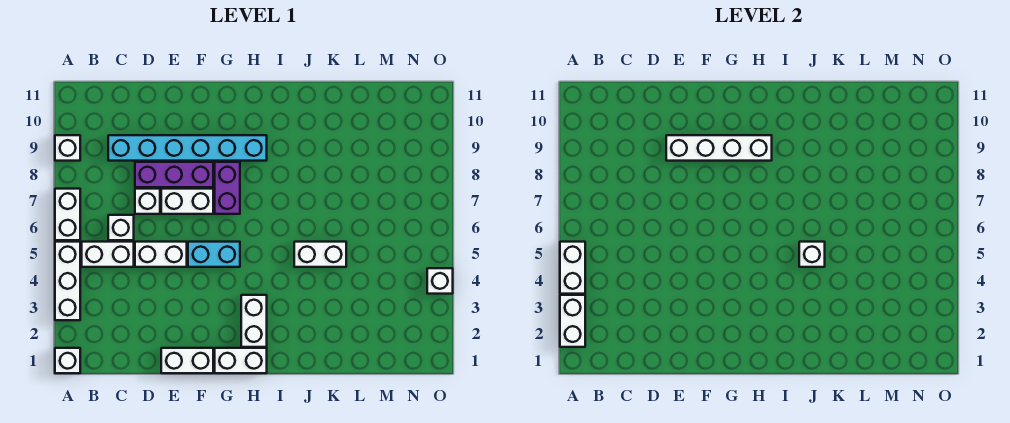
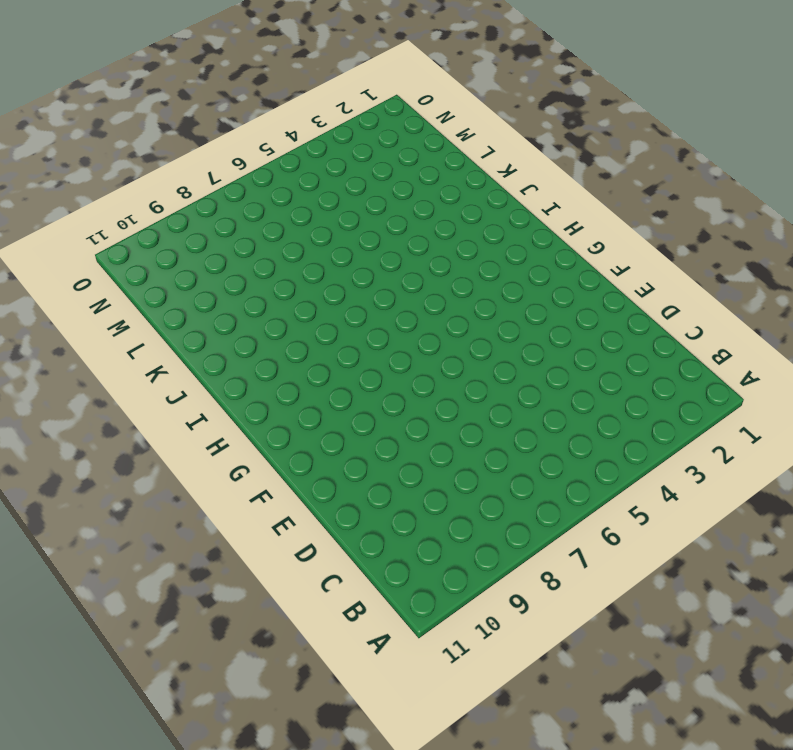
none -> white brick A1 level 1
none -> white brick A3:A5 level 1
none -> white brick A6:A7 level 1

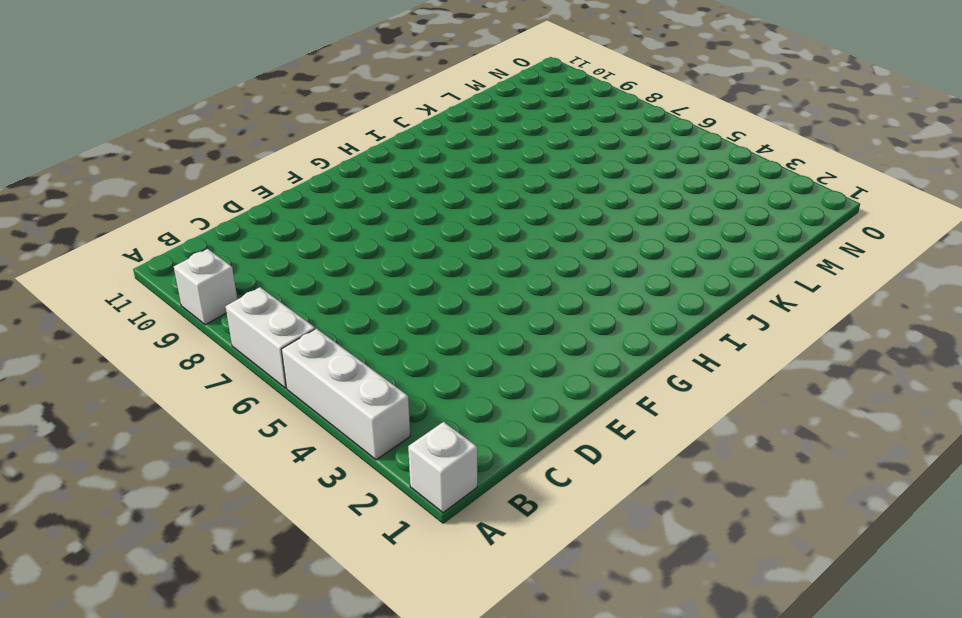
none -> white brick B5:C5 level 1
none -> white brick C6 level 1
none -> cyan brick C9:H9 level 1

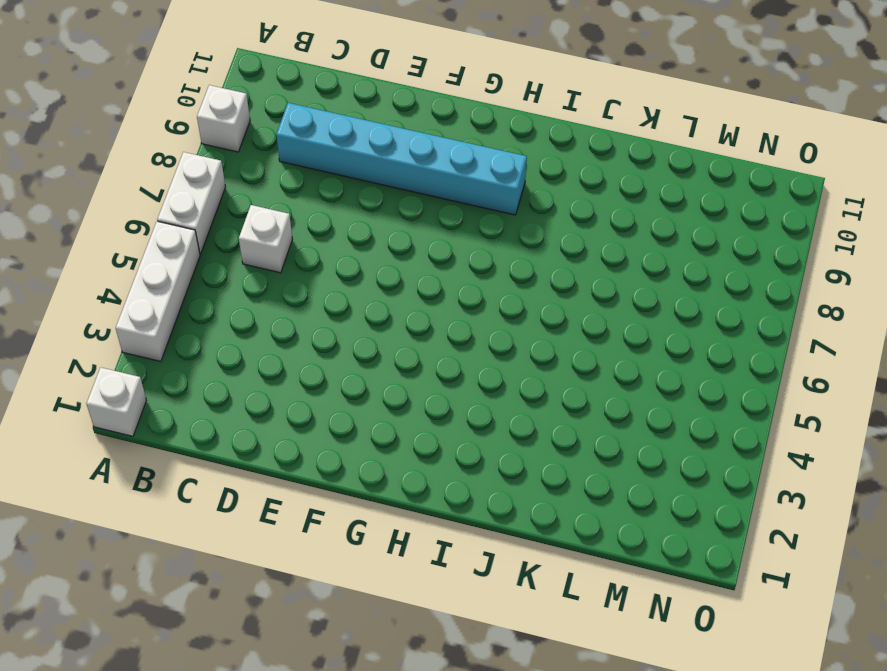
none -> white brick B5:C5 level 1
none -> white brick D5:E5 level 1
none -> white brick D7 level 1

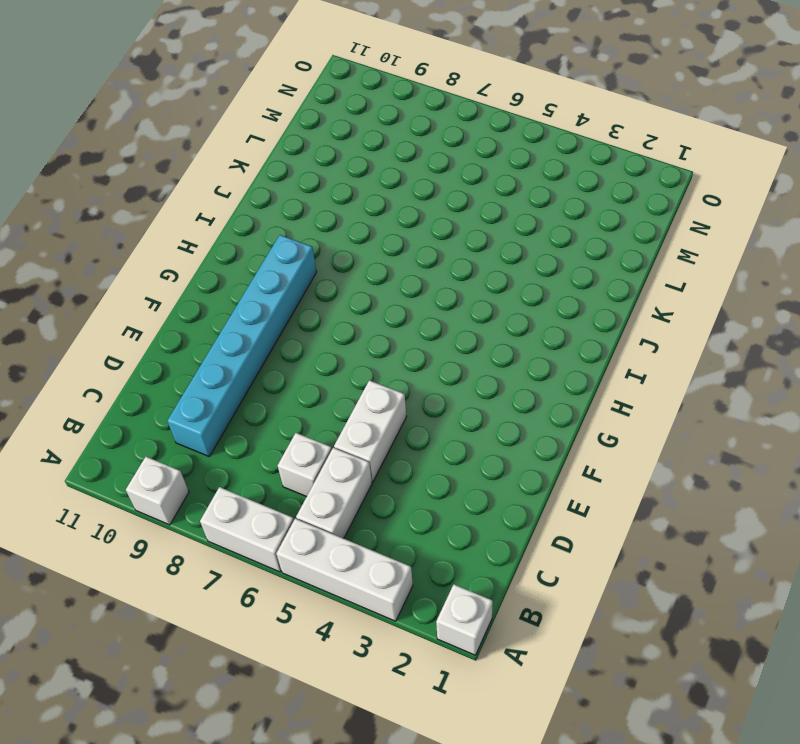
none -> white brick D7 level 1
none -> purple brick D8:F8 level 1
none -> white brick E1:F1 level 1

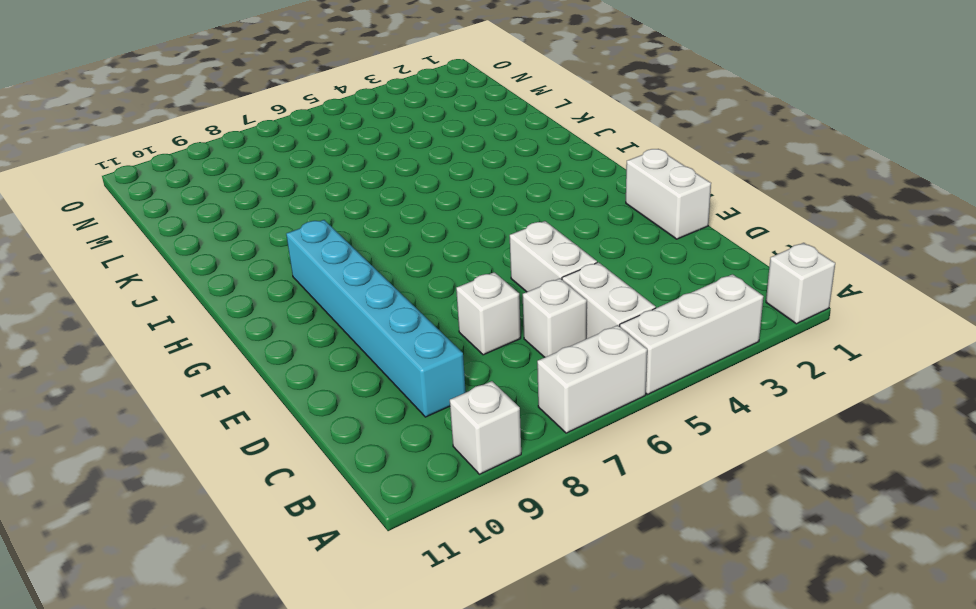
none -> purple brick D8:F8 level 1
none -> white brick E7:F7 level 1
none -> cyan brick F5:G5 level 1

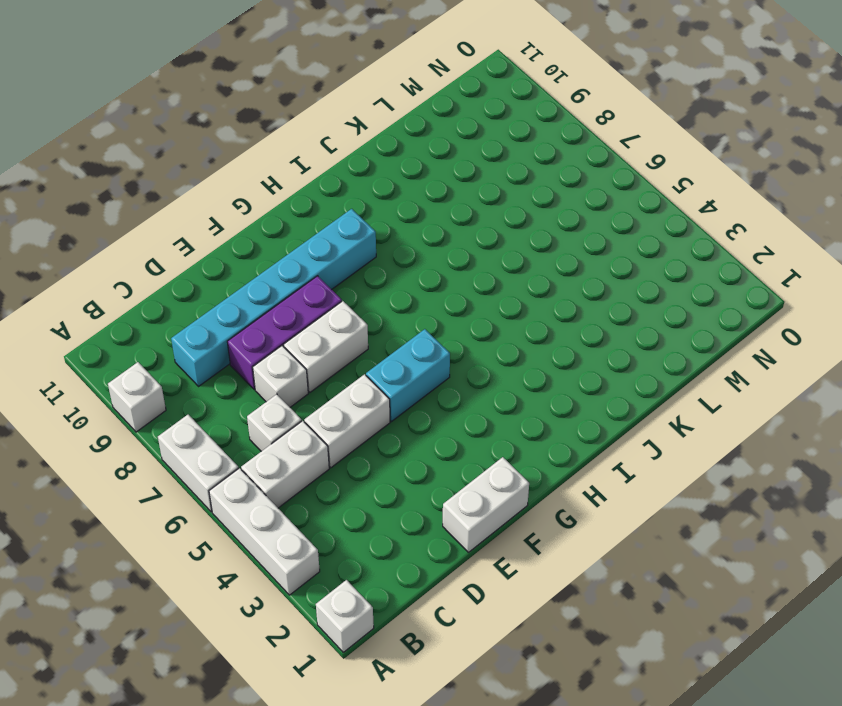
none -> white brick G1:H1 level 1
none -> purple brick G7:G8 level 1
none -> white brick H2:H3 level 1

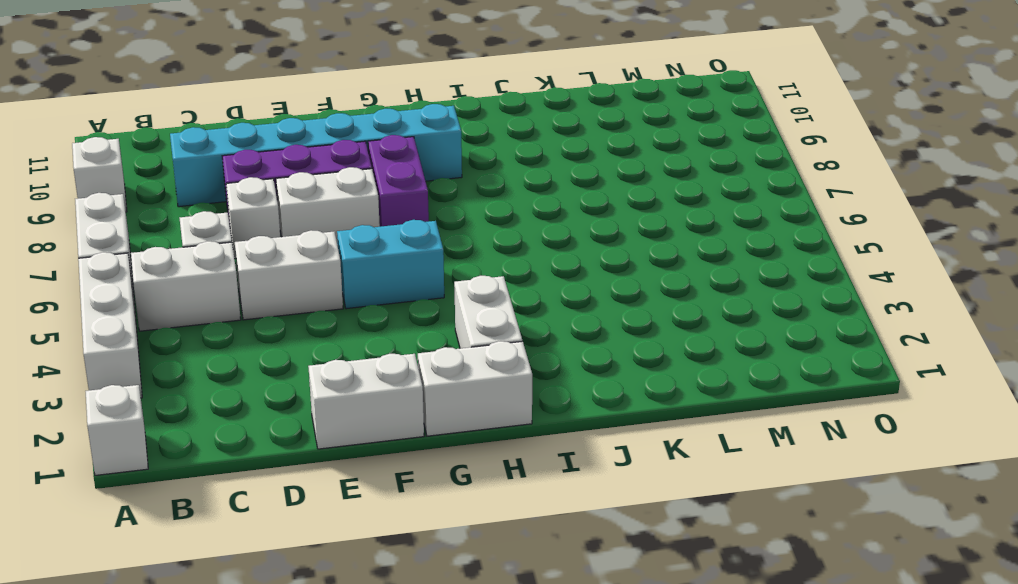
none -> white brick J5:K5 level 1
none -> white brick O4 level 1
none -> white brick A2:A3 level 2

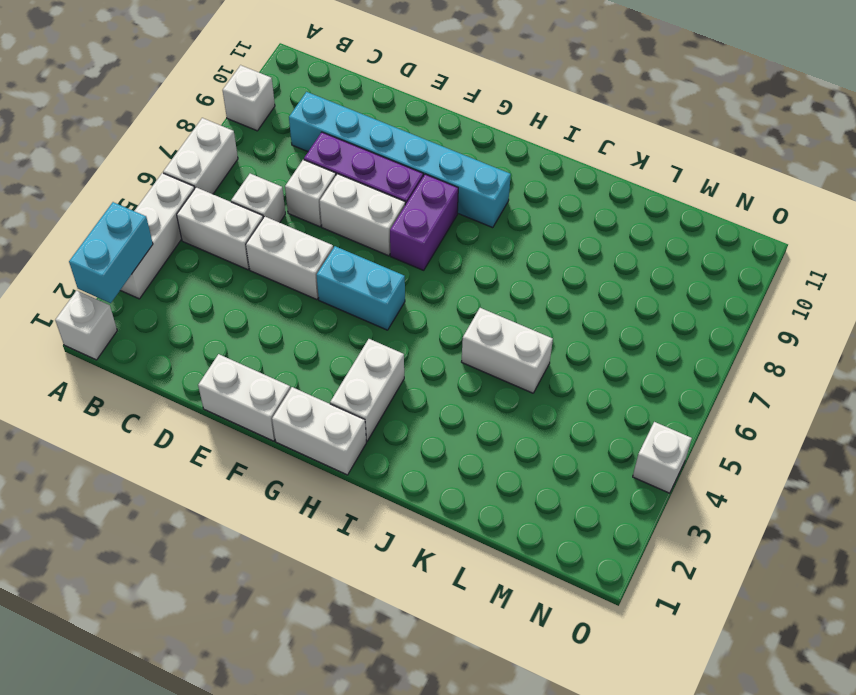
cyan brick A2:A3 level 2 -> white brick A2:A3 level 2
none -> white brick A4:A5 level 2
none -> white brick E9:H9 level 2
none -> white brick J5 level 2

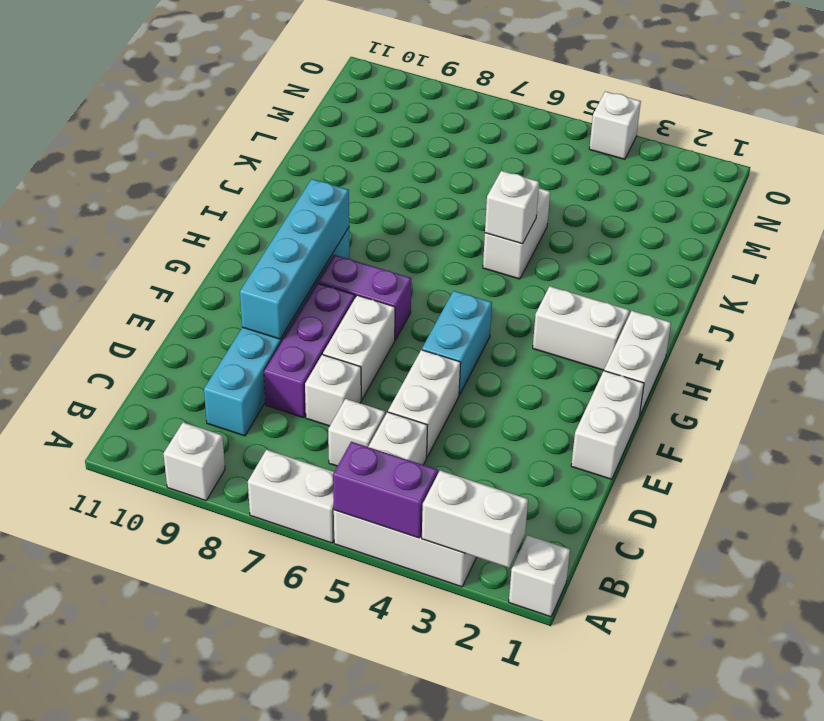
purple brick A4:A5 level 2 -> white brick A4:A5 level 2
cyan brick E9:H9 level 2 -> white brick E9:H9 level 2

